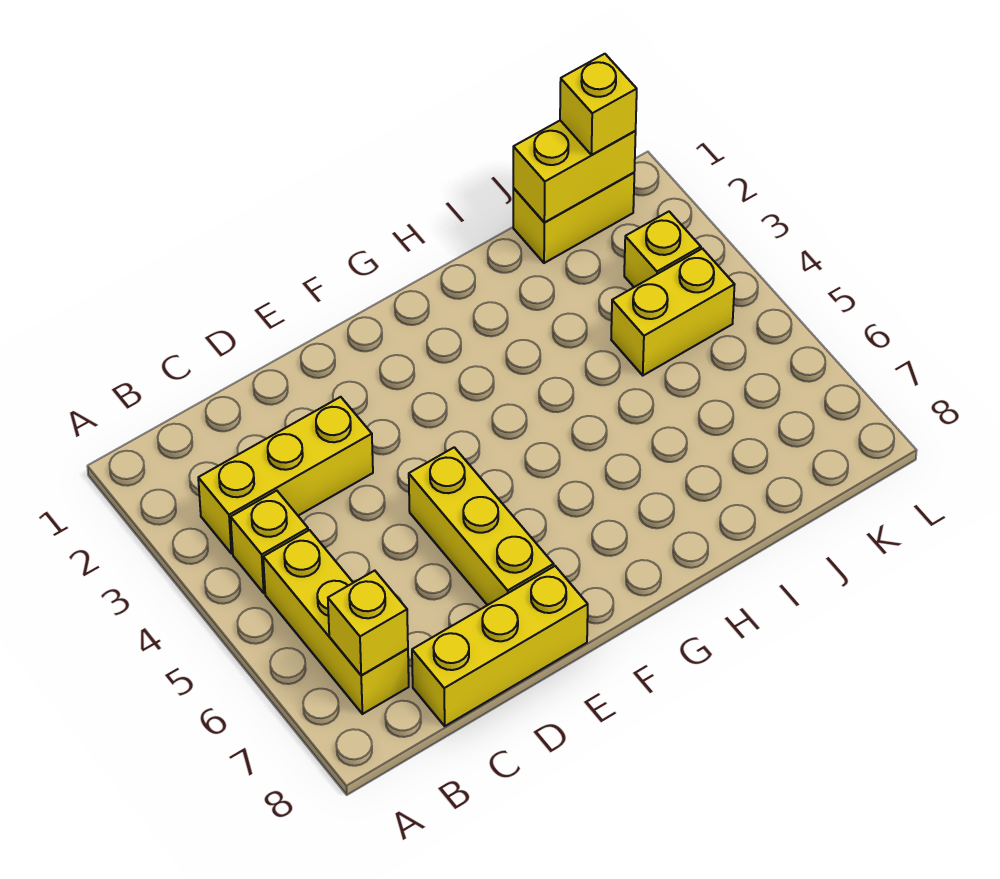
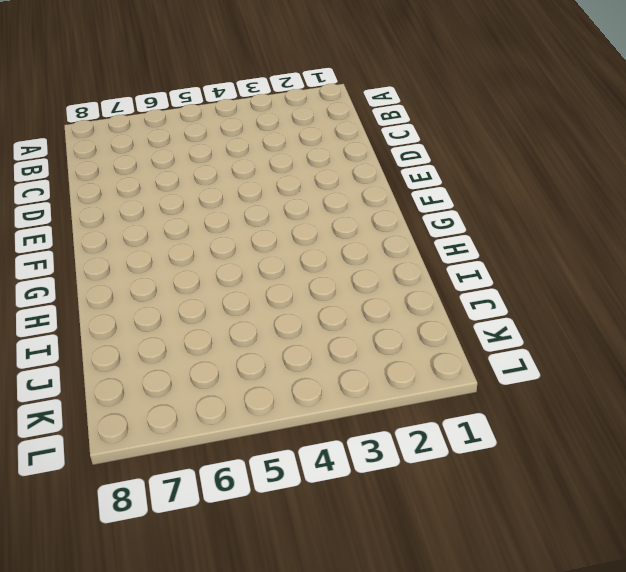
none -> yellow brick B3:D3 level 1
none -> yellow brick B4 level 1

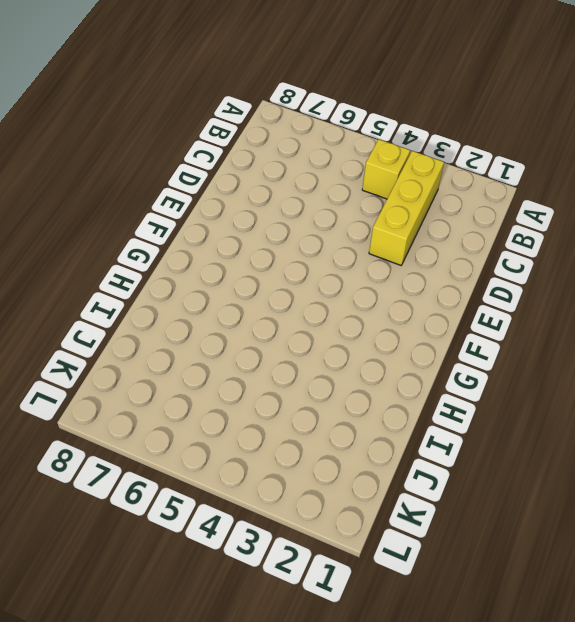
none -> yellow brick B5:B7 level 1
none -> yellow brick C8:E8 level 1

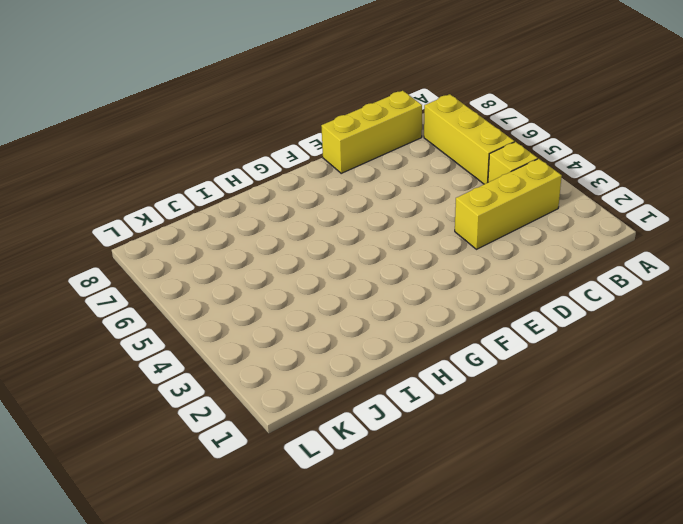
none -> yellow brick E5:E7 level 1
none -> yellow brick J1:K1 level 1

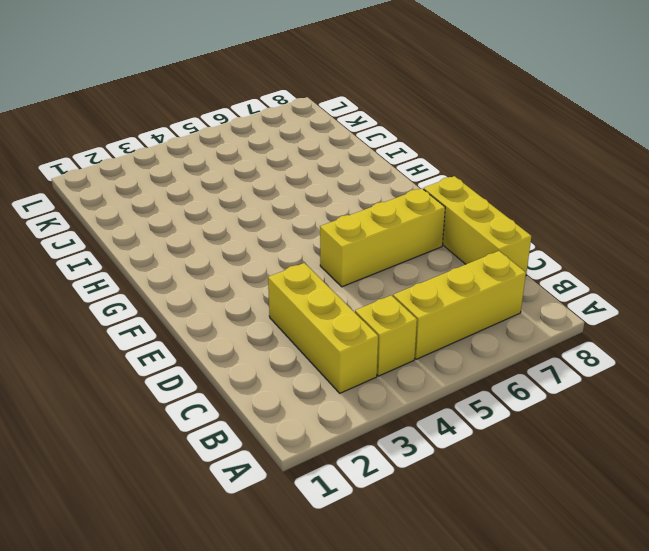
none -> yellow brick J1:K1 level 1
none -> yellow brick J4:K4 level 1

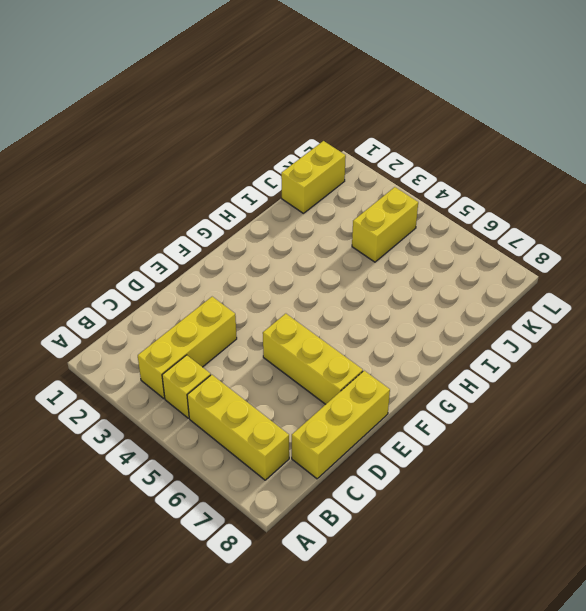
none -> yellow brick K3 level 1
none -> yellow brick B7 level 2

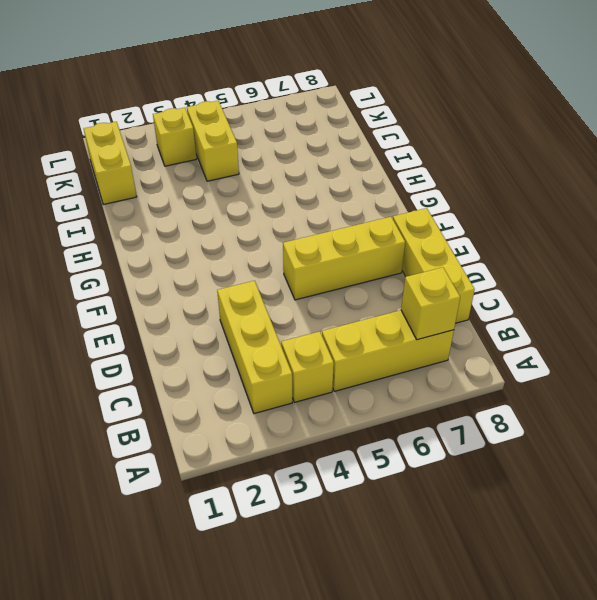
none -> yellow brick J1:K1 level 2
none -> yellow brick K1 level 3

